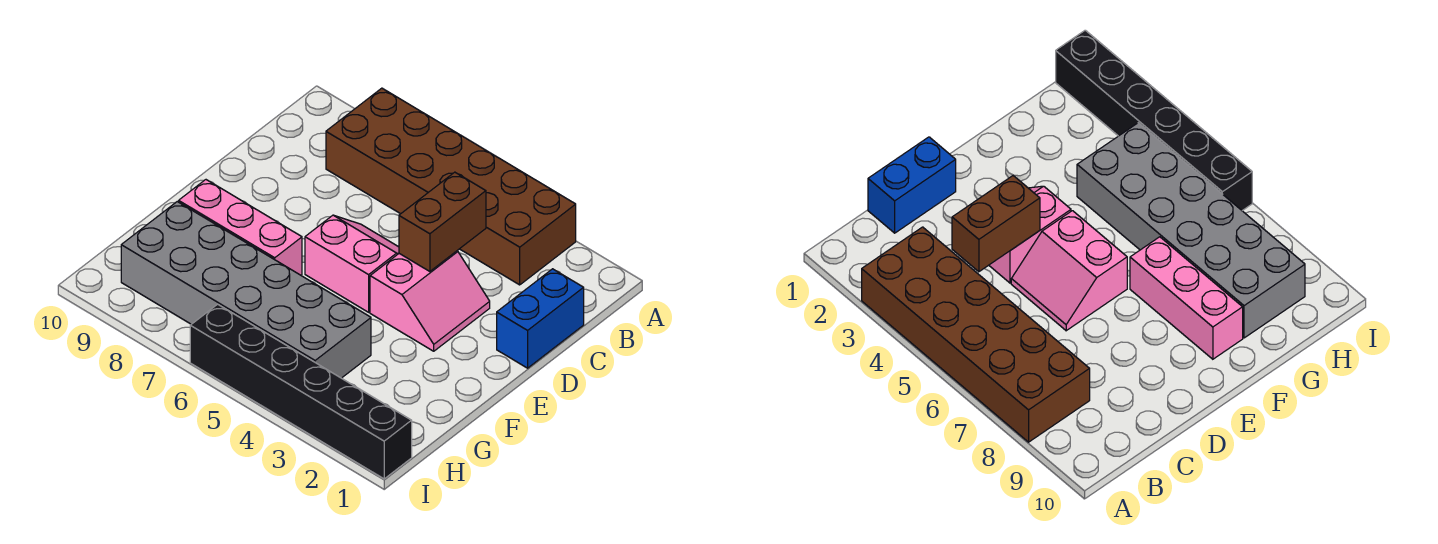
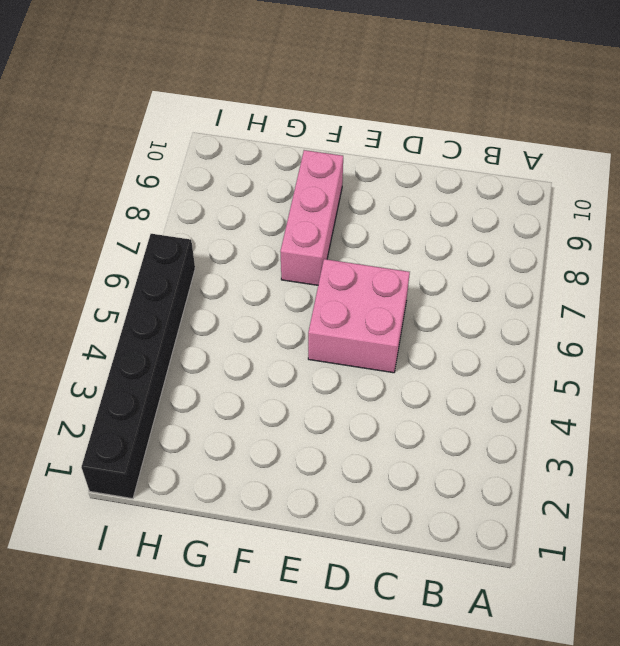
pink brick D5:E6 level 1 -> pink slope D5:E6 level 1 top E
none -> brown brick A3:B8 level 1
none -> blue brick C1:D1 level 1

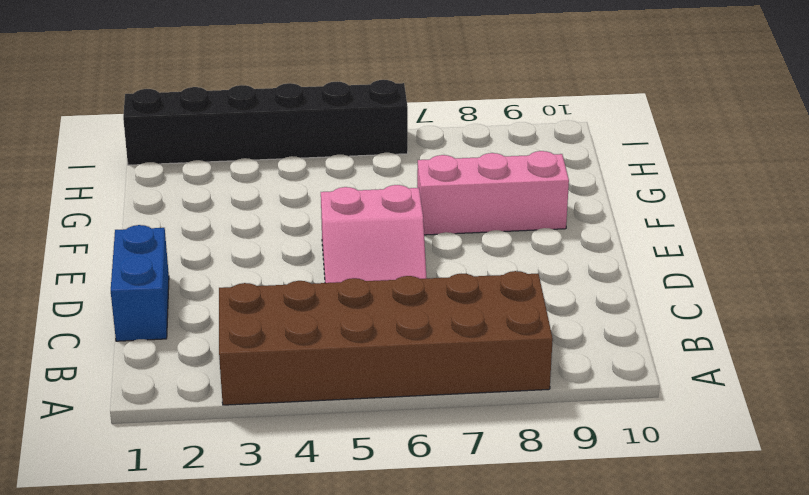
none -> pink slope D3:E4 level 1 top 4
none -> grey brick G4:H9 level 1

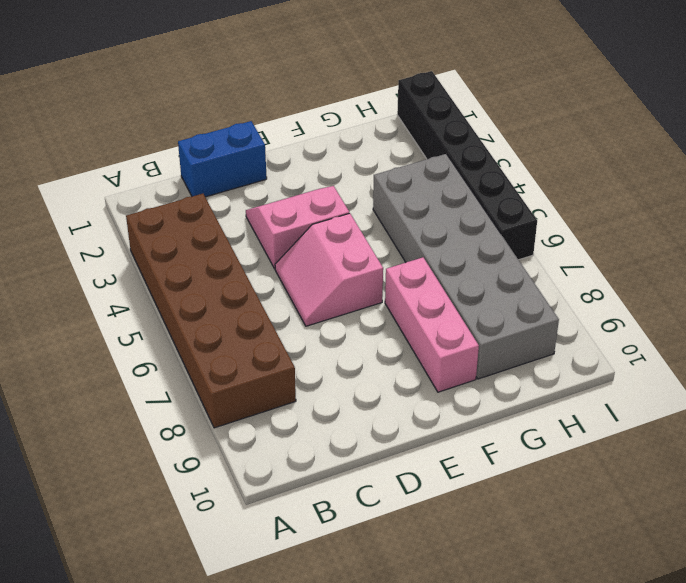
none -> brown brick C4:D4 level 2

